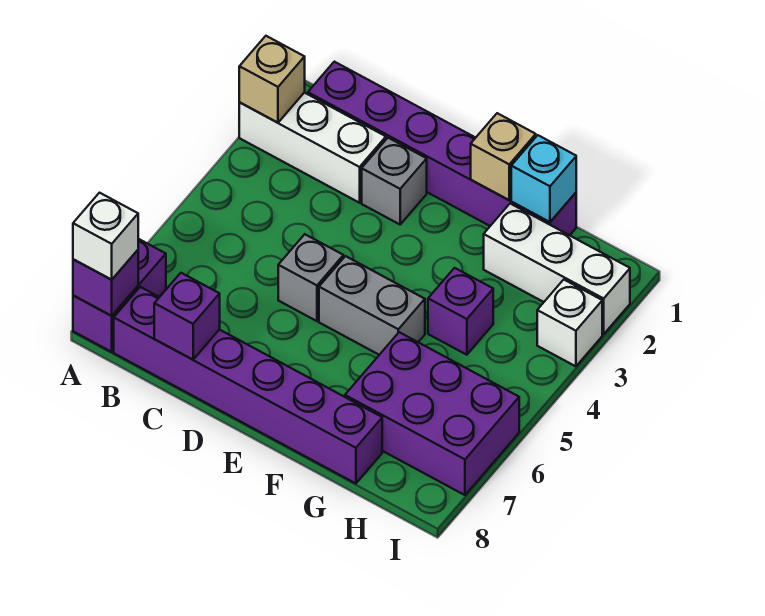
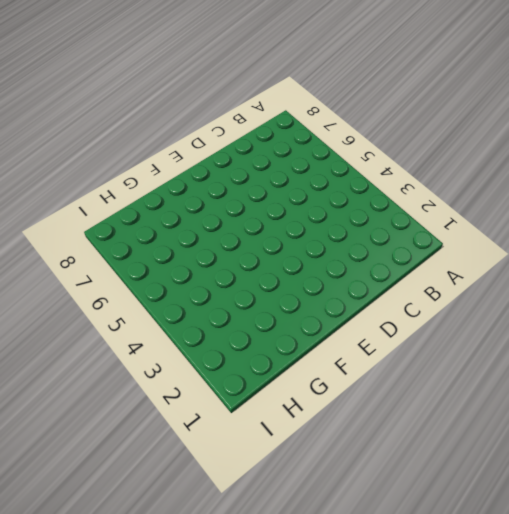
none -> white brick A2:C2 level 1
none -> purple brick A7:A8 level 1
none -> purple brick B1:G1 level 1

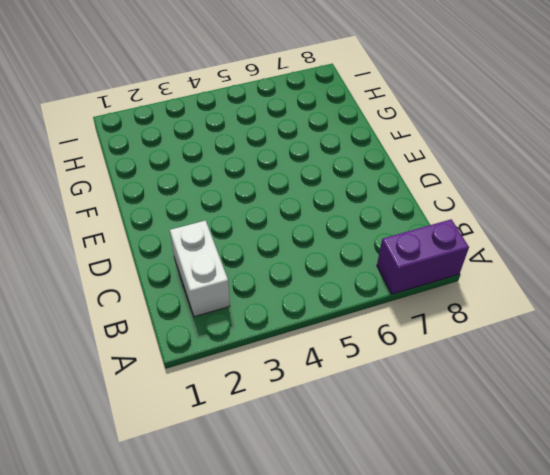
white brick B2:C2 level 1 -> white brick A2:C2 level 1
none -> purple brick B1:G1 level 1
none -> purple brick B8:G8 level 1
none -> grey brick D2 level 1

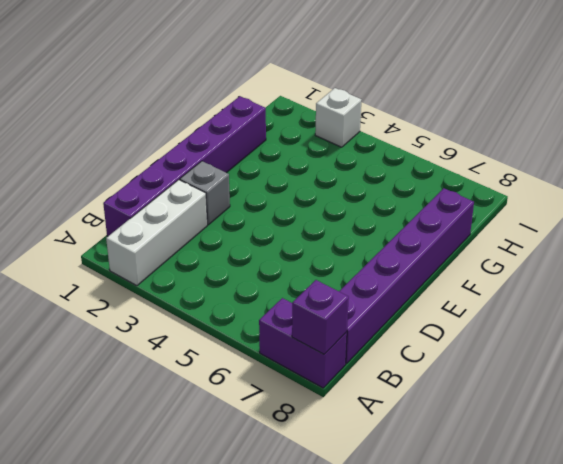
none -> grey brick D5 level 1
none -> grey brick E5:F5 level 1
none -> white brick G2:I2 level 1

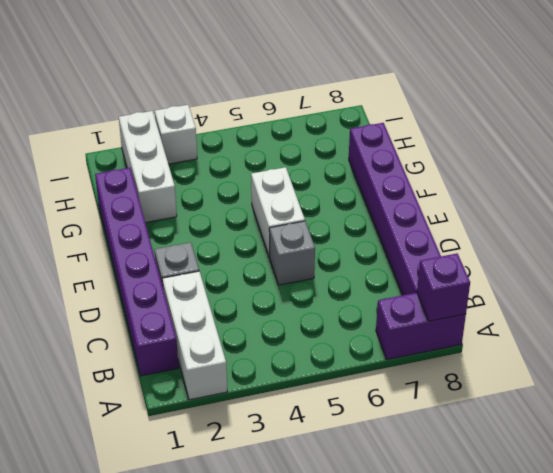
white brick E5:F5 level 1 -> grey brick E5:F5 level 1
none -> purple brick G4 level 1
none -> purple brick G6:I7 level 1
none -> tan brick A2 level 2

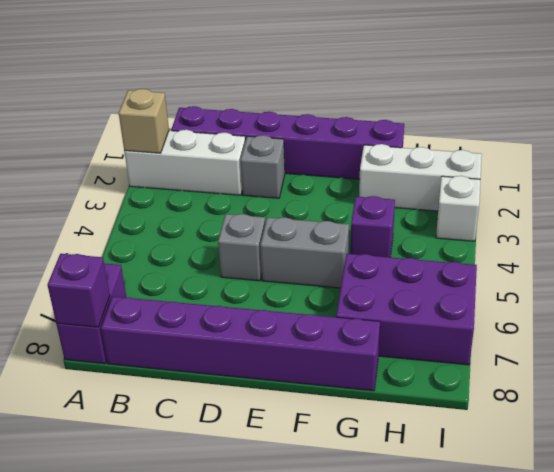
none -> purple brick C8 level 2
none -> tan brick F1 level 2
none -> cyan brick G1 level 2

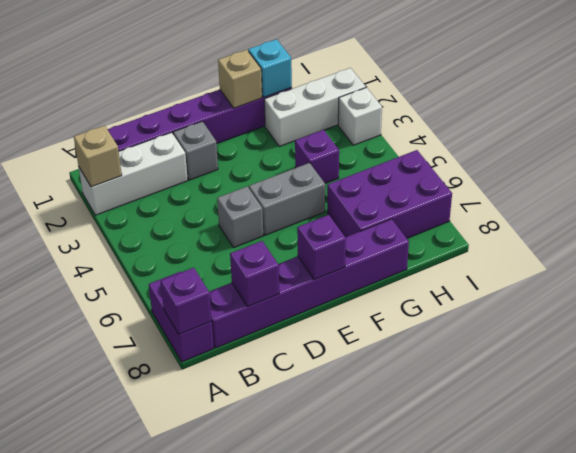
purple brick E8 level 2 -> none
none -> white brick A8 level 3

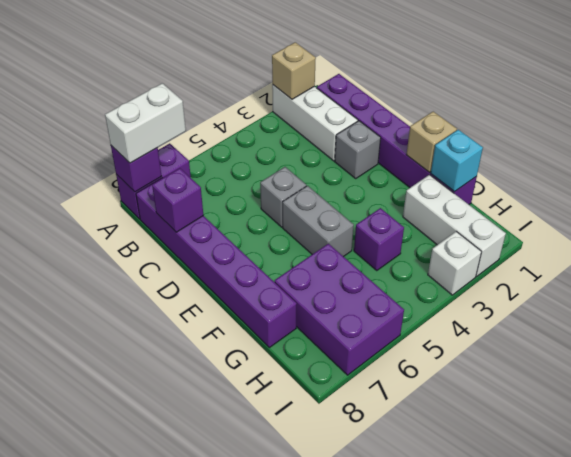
white brick A7:A8 level 3 -> white brick A8 level 3

